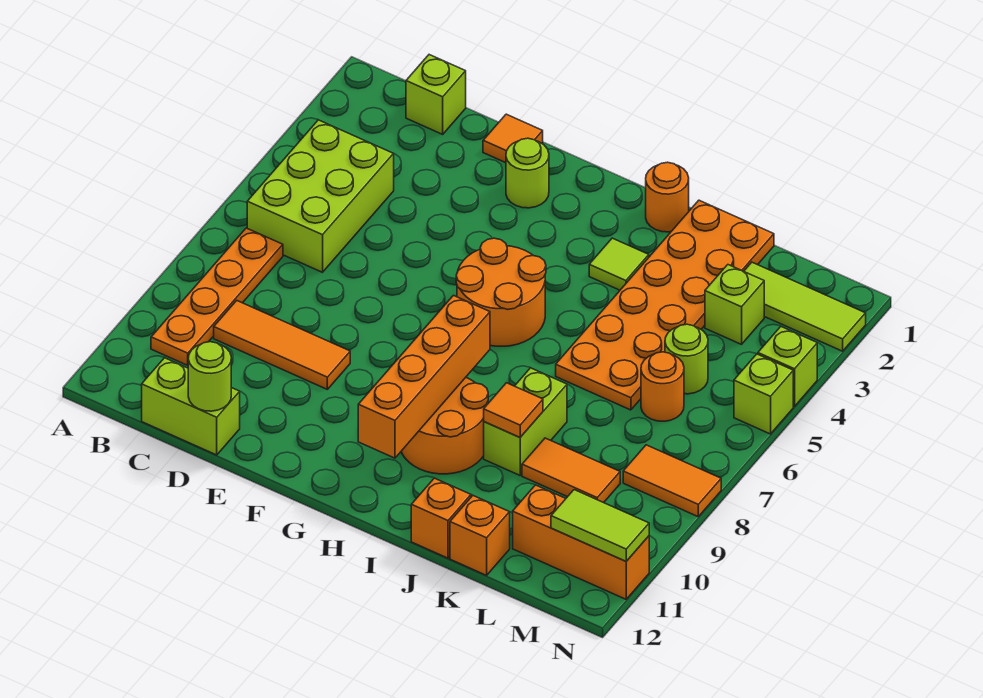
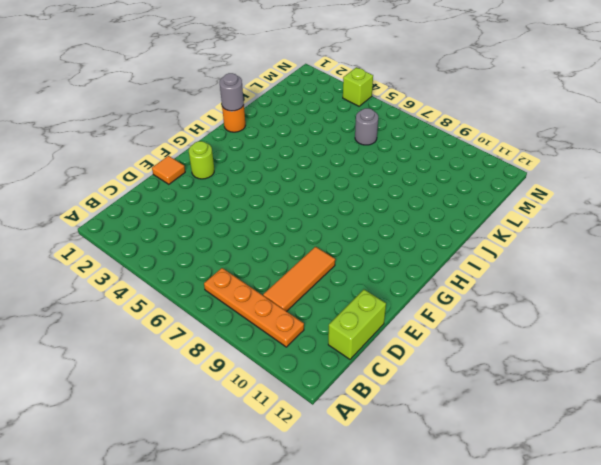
grey round brick I1 level 2 -> none
grey round brick L6 level 1 -> orange round brick L6 level 1
none -> lime brick B4:C6 level 1
none -> lime brick C1 level 1
none -> orange round brick G5:H6 level 1

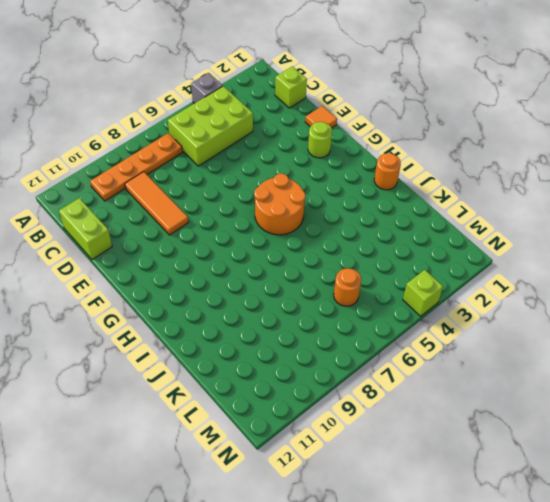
grey brick A4 level 1 -> none
none -> orange round brick H9:I10 level 1
none -> lime tile I3 level 1
none -> orange plate J1:K6 level 1

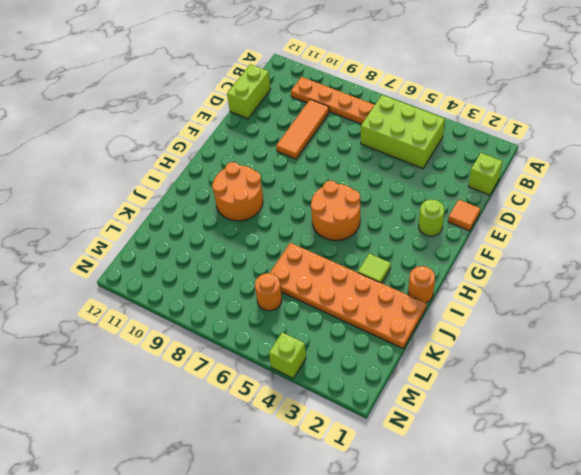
none -> lime brick J8:J9 level 1
none -> orange brick J12 level 1
none -> orange tile K9:L9 level 1

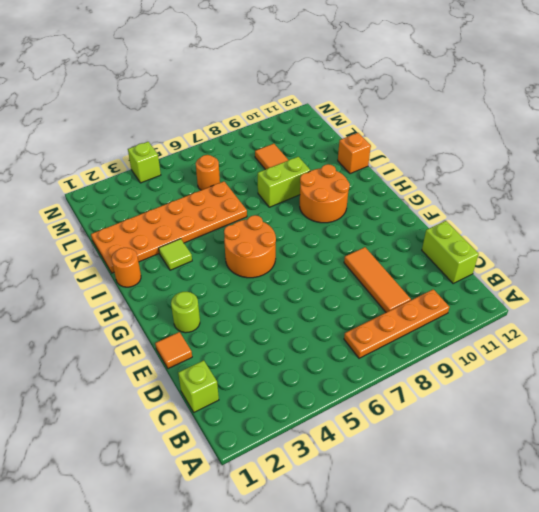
none -> lime brick B4:C6 level 1
none -> orange brick K12 level 1
none -> lime tile L2:N2 level 1

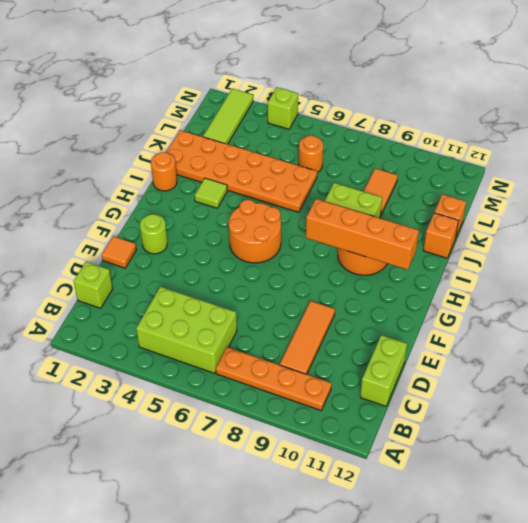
none -> lime brick L3 level 1
none -> lime round brick L5 level 1
none -> orange brick L11:N11 level 1

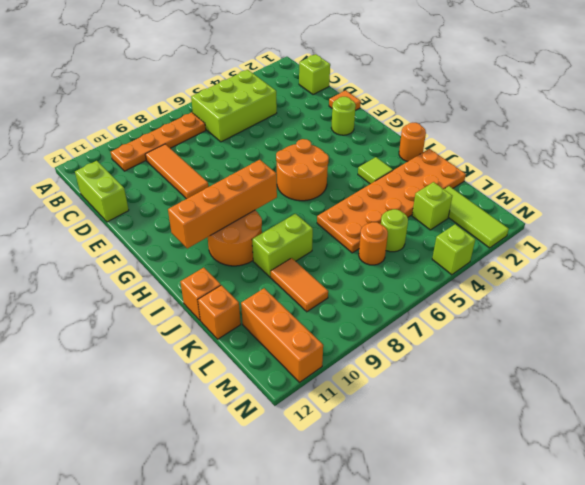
none -> orange tile M8:N8 level 1
none -> lime brick N5 level 1
none -> lime round brick D12 level 2

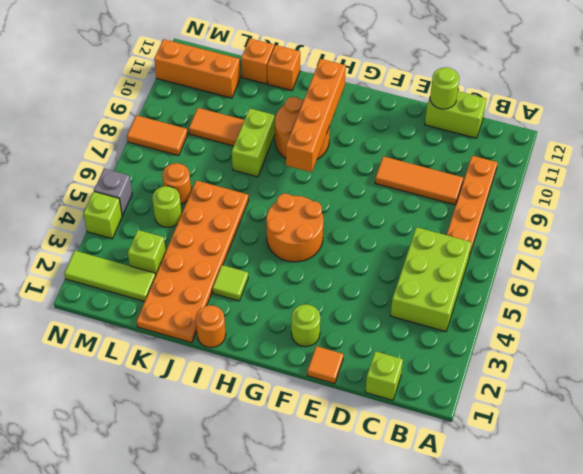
grey brick N5 level 1 -> lime brick N5 level 1
none -> orange tile J9 level 2
none -> lime tile M11:N11 level 2

